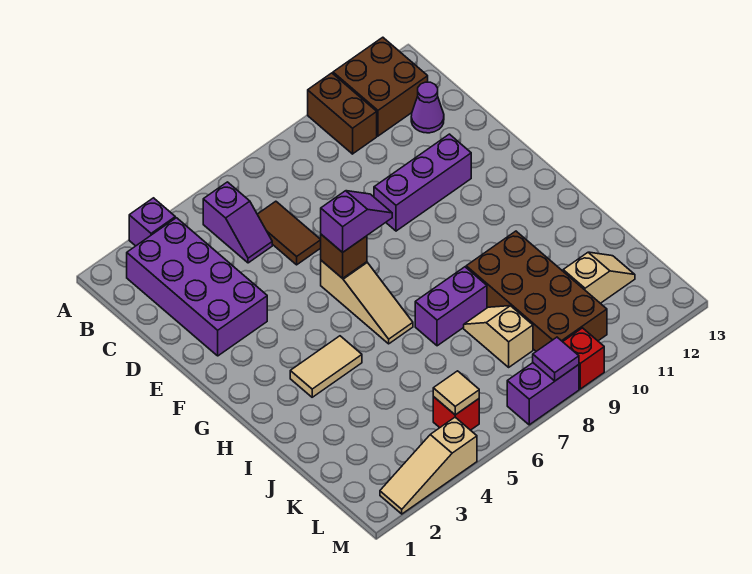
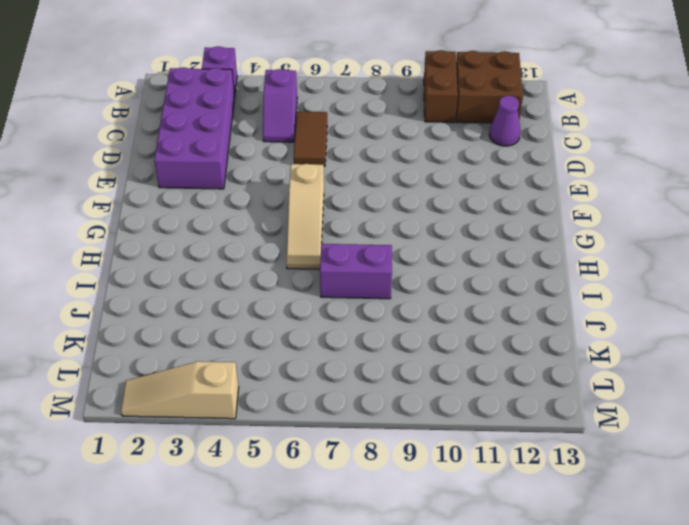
none -> purple brick E9:E11 level 1
none -> tan tile H3:H4 level 1
none -> brown brick I9:L10 level 1

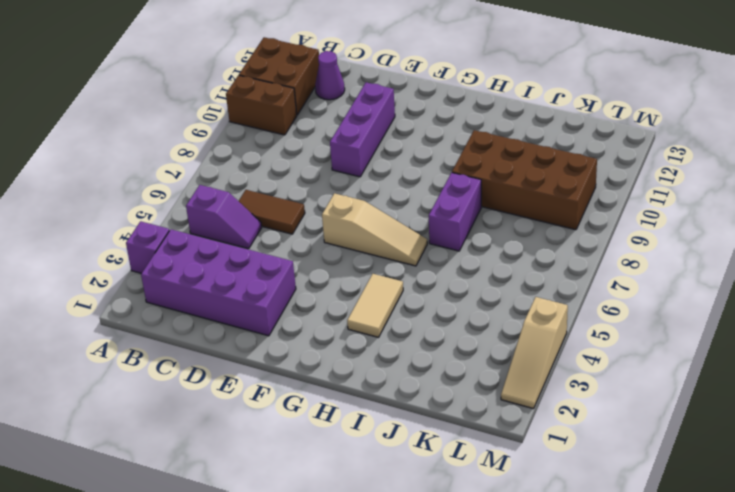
none -> tan slope J8:K8 level 1 top K
none -> tan slope K11:K12 level 1 top 11
none -> red brick L5 level 1

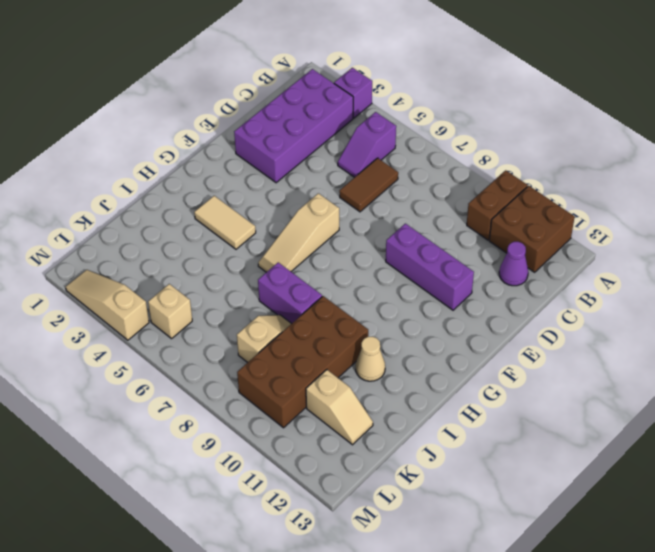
tan cone I11 level 1 -> none
tan brick L5 level 1 -> red brick L5 level 1
none -> purple brick M7:M8 level 1
none -> red brick M9 level 1
none -> brown brick F6 level 2

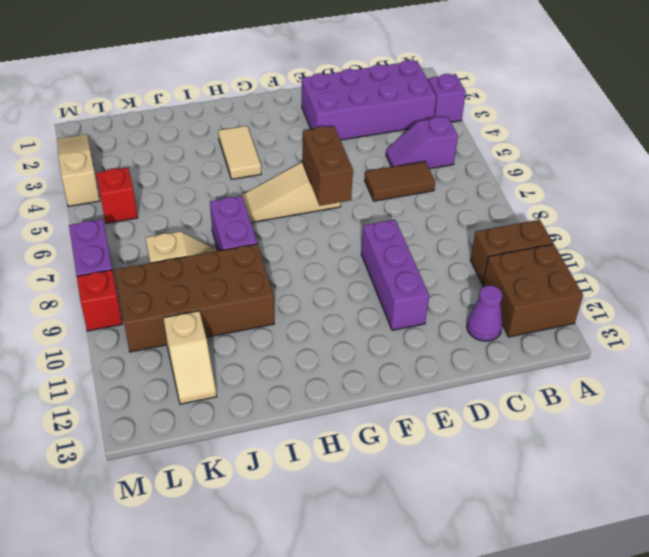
brown brick F6:F7 level 2 -> brown brick F6 level 2
none -> tan tile L5 level 2
none -> purple tile M8 level 2
none -> purple slope F6:F7 level 3 top 6

